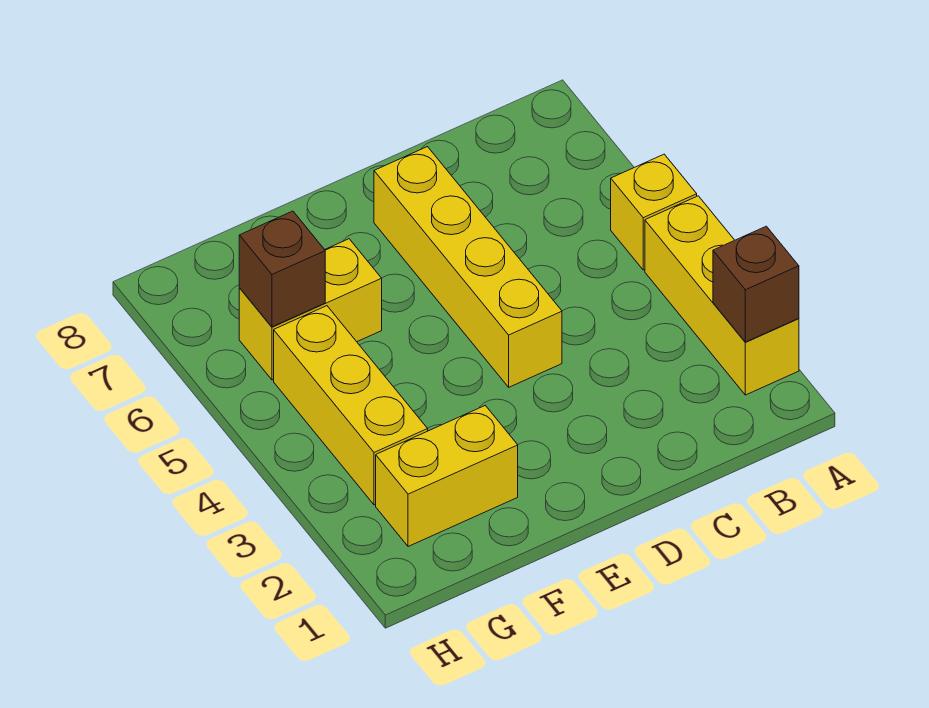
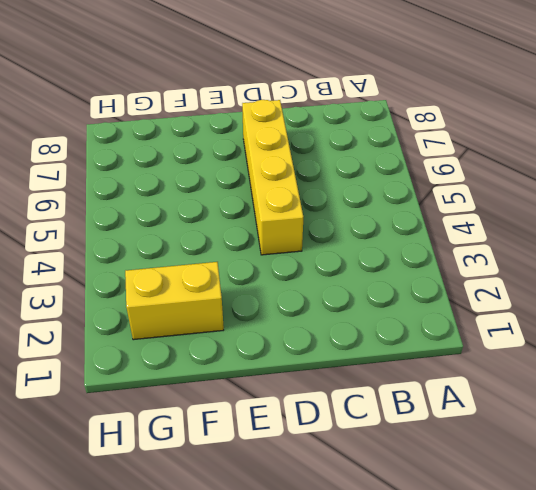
none -> yellow brick A2:A4 level 1
none -> yellow brick A5 level 1

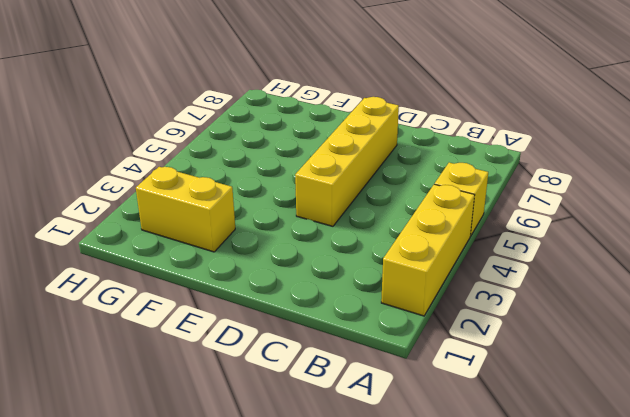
none -> yellow brick F6:G6 level 1
none -> yellow brick G3:G5 level 1

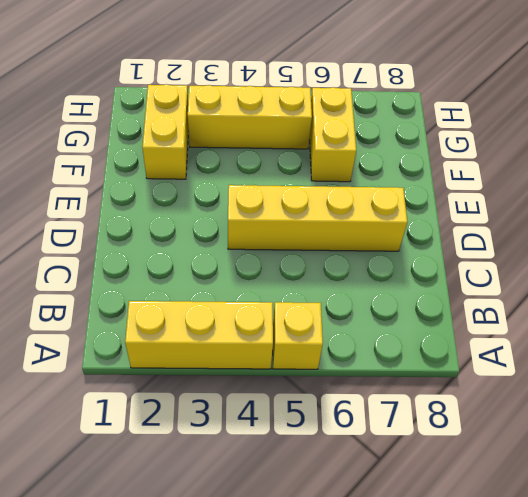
none -> brown brick A2 level 2
none -> brown brick G6 level 2

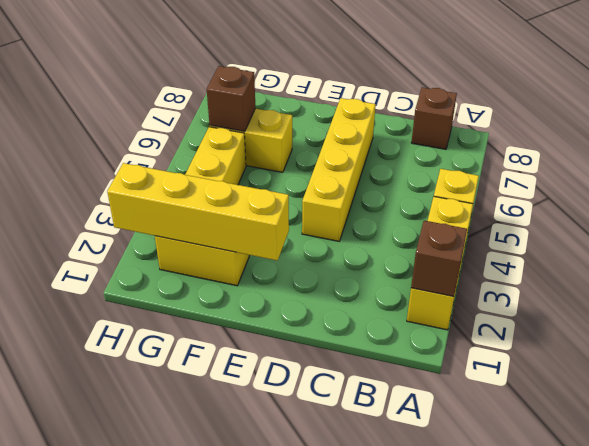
brown brick B8 level 1 -> none
yellow brick E2:H2 level 2 -> none

